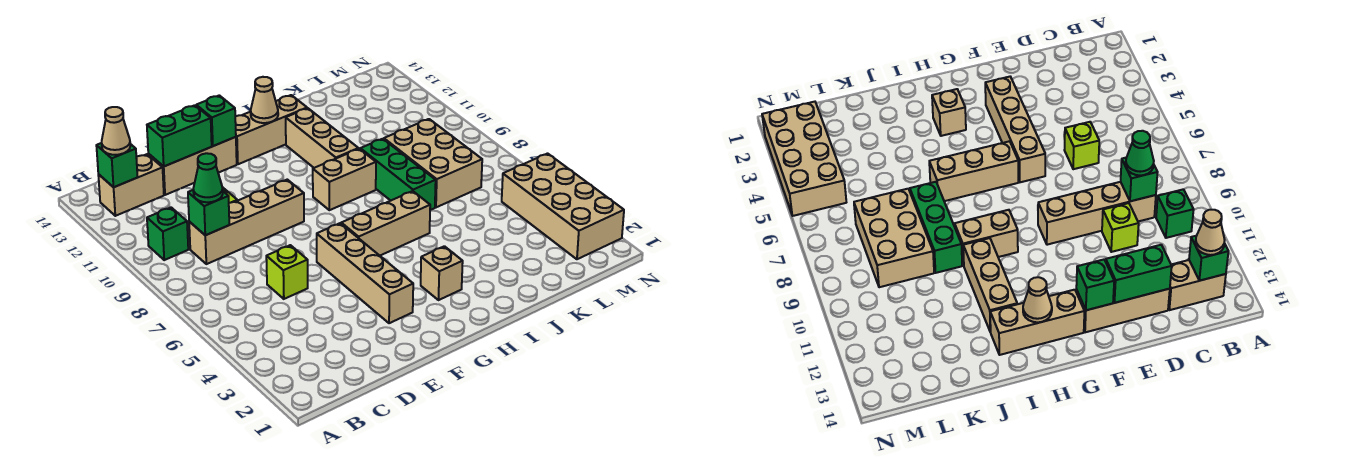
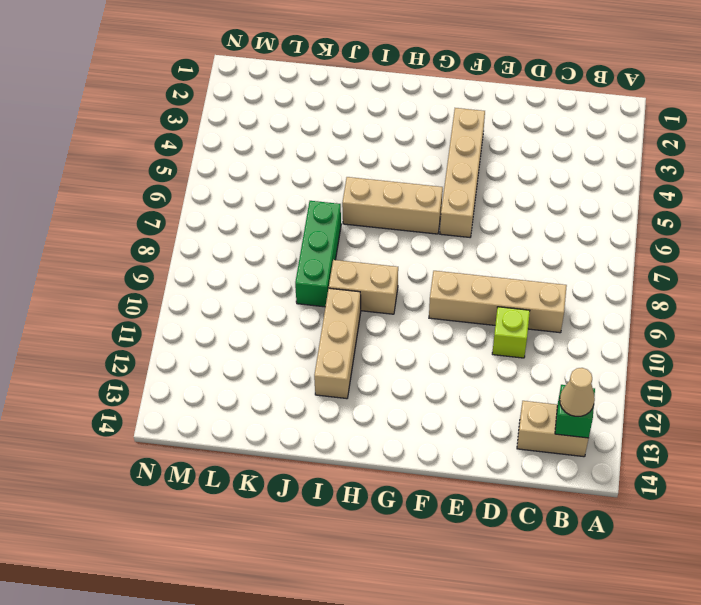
none -> green brick B10 level 1
none -> lime brick D6 level 1
none -> tan brick D13:F13 level 1

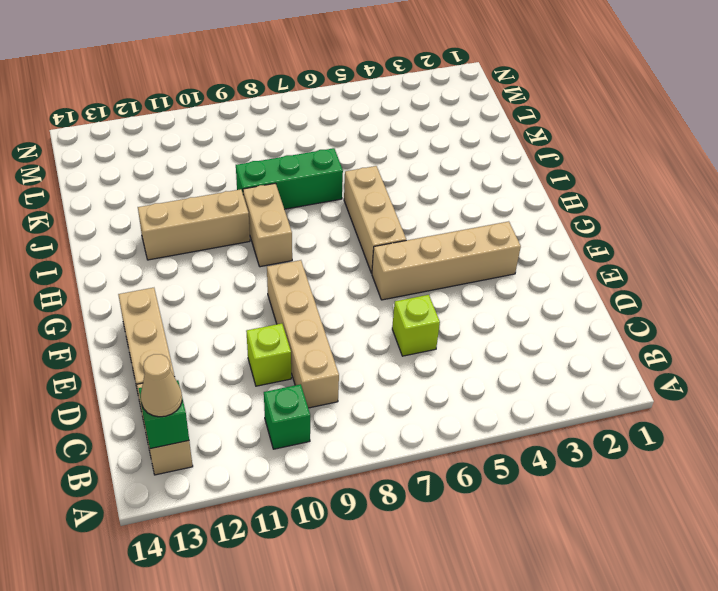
none -> tan brick G13:I13 level 1
none -> tan brick H3 level 1
none -> tan brick K7:L9 level 1

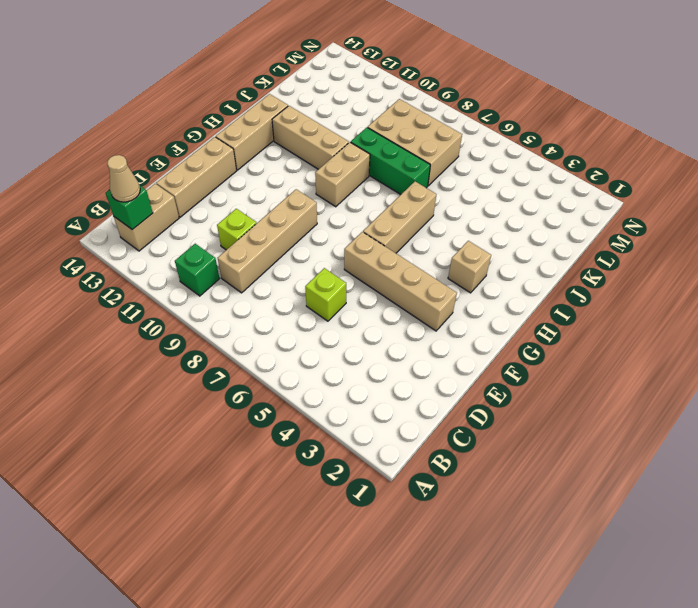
none -> tan brick M2:N5 level 1
none -> green brick C9 level 2
none -> green brick D13:E13 level 2

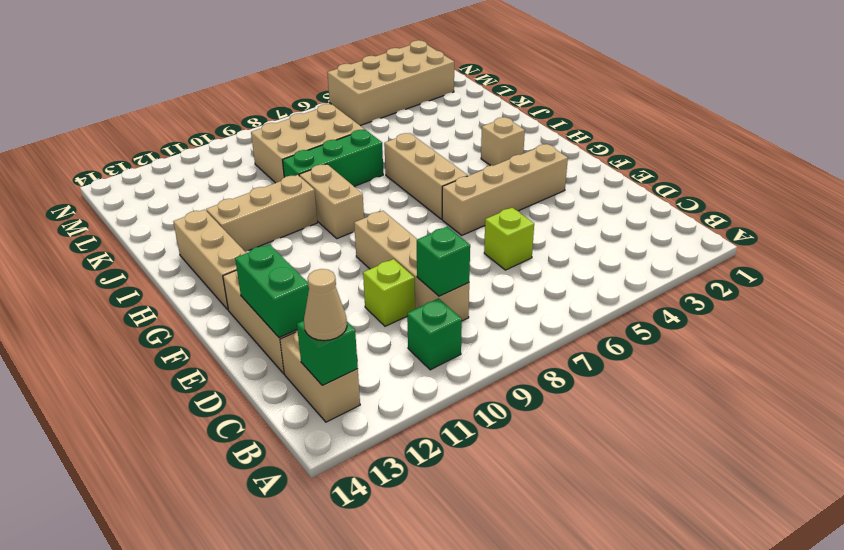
none -> green brick F13 level 2
none -> tan cone H13 level 2
none -> green cone C9 level 3

